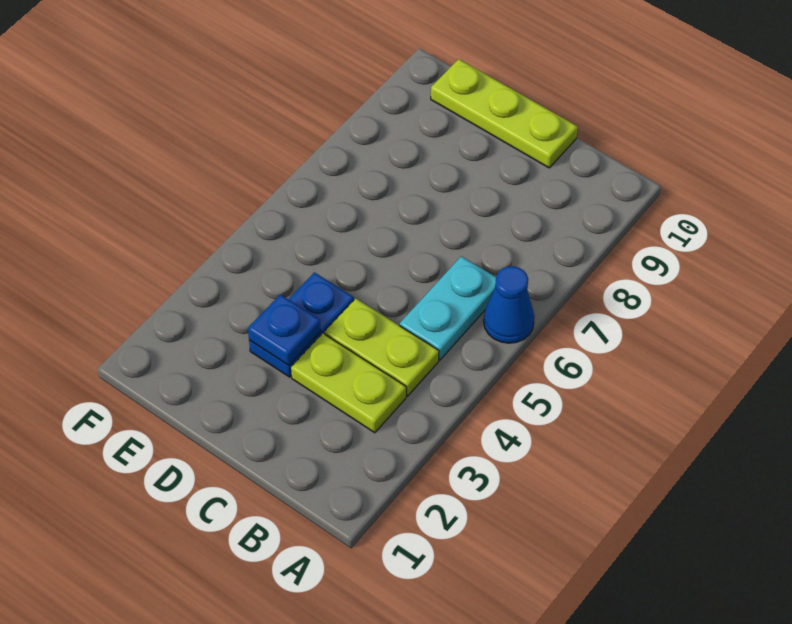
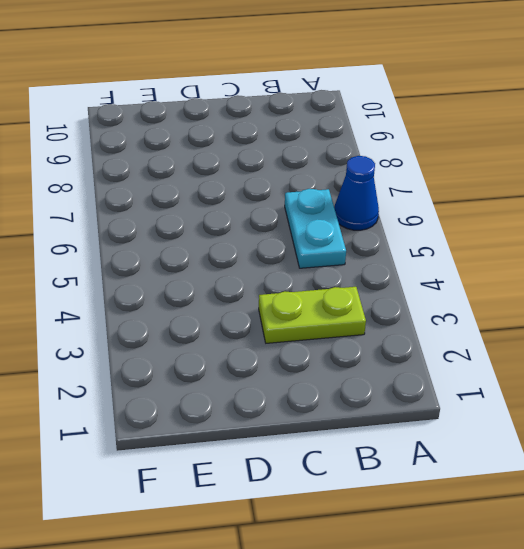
none -> lime plate B4:C4 level 1
none -> lime plate C10:E10 level 1

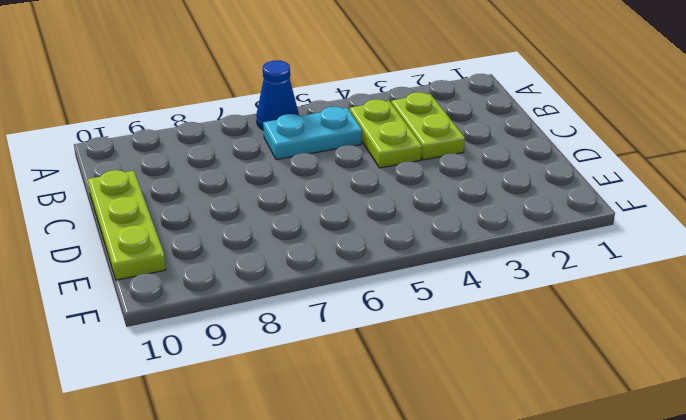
none -> blue plate D3:D4 level 1
none -> blue plate D3 level 2

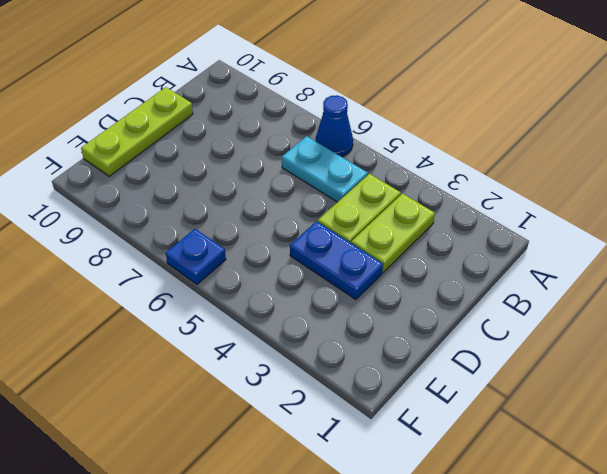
blue plate F6 level 1 -> blue plate D3 level 2

